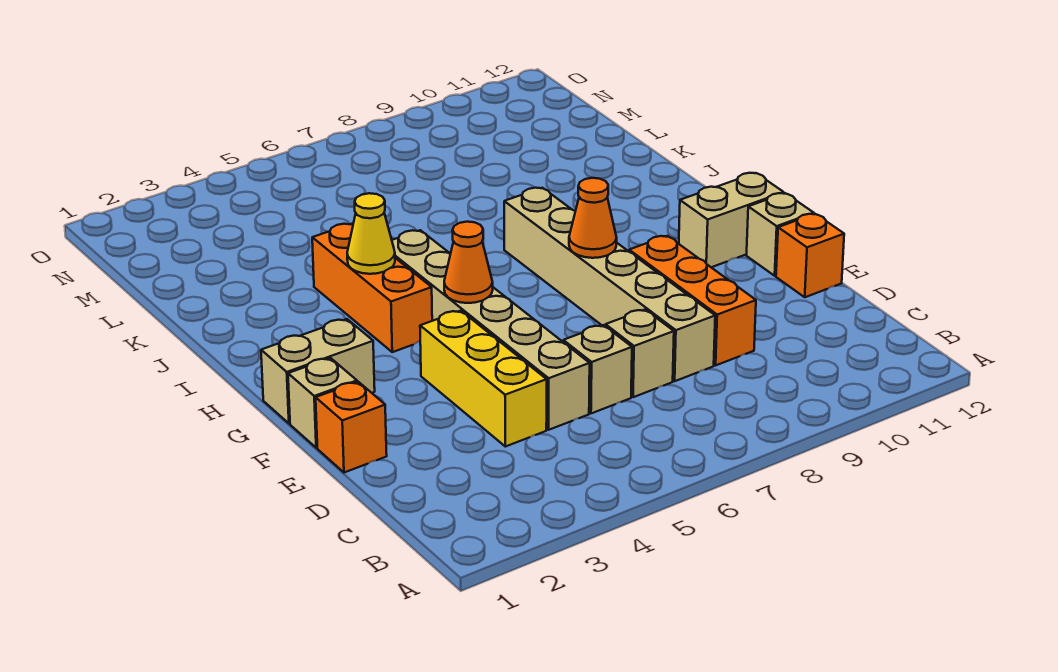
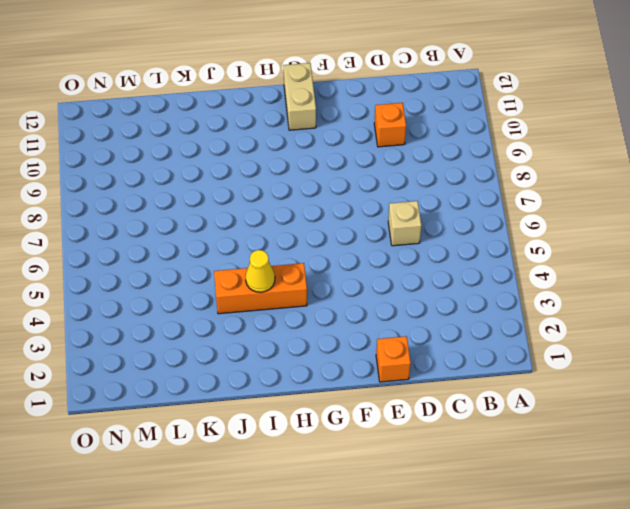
orange brick D10 level 1 -> orange brick E12 level 1
none -> yellow brick D4:F4 level 1
none -> tan brick D5:I5 level 1
none -> tan brick D7 level 1

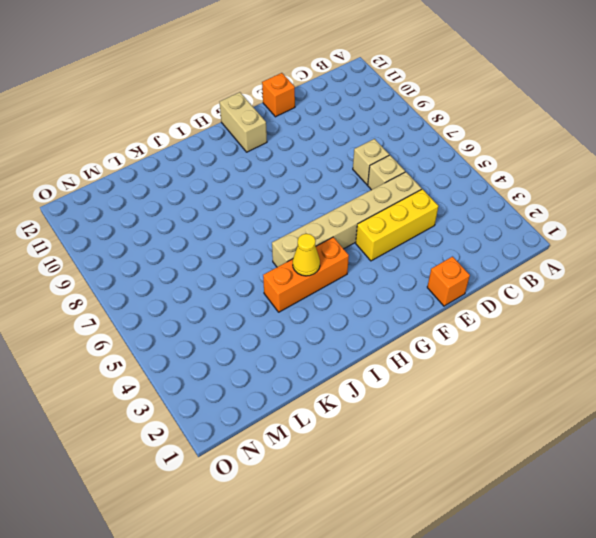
none -> tan brick D8:I8 level 1
none -> orange brick D9:F9 level 1
none -> tan brick F1 level 1

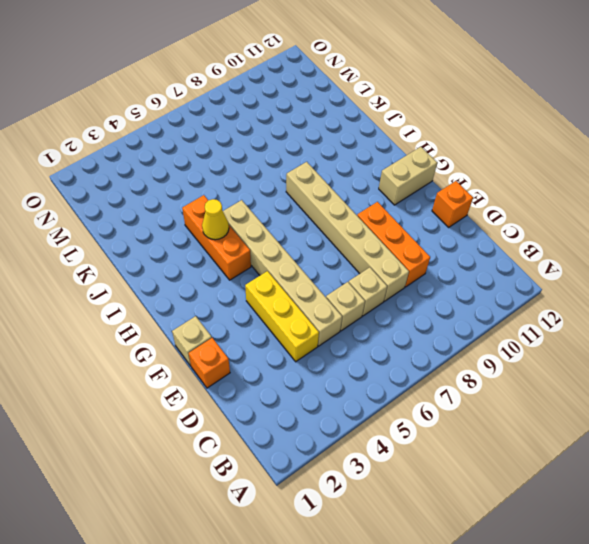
none -> tan brick F12 level 1
none -> tan brick G1:G2 level 1
none -> orange cone G5 level 2

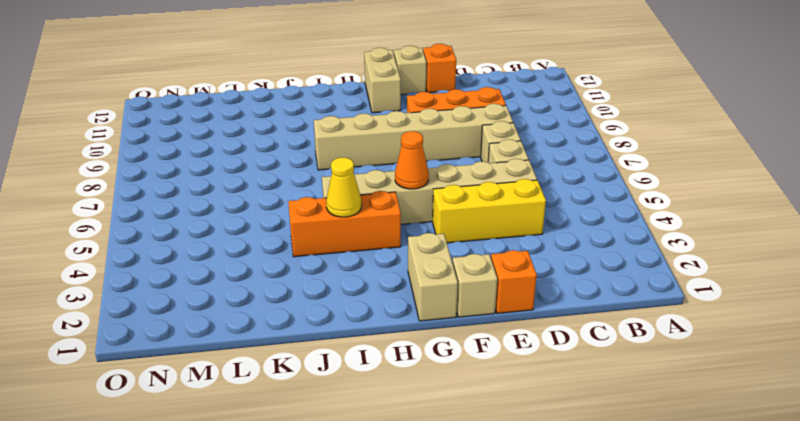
none -> orange cone G8 level 2

